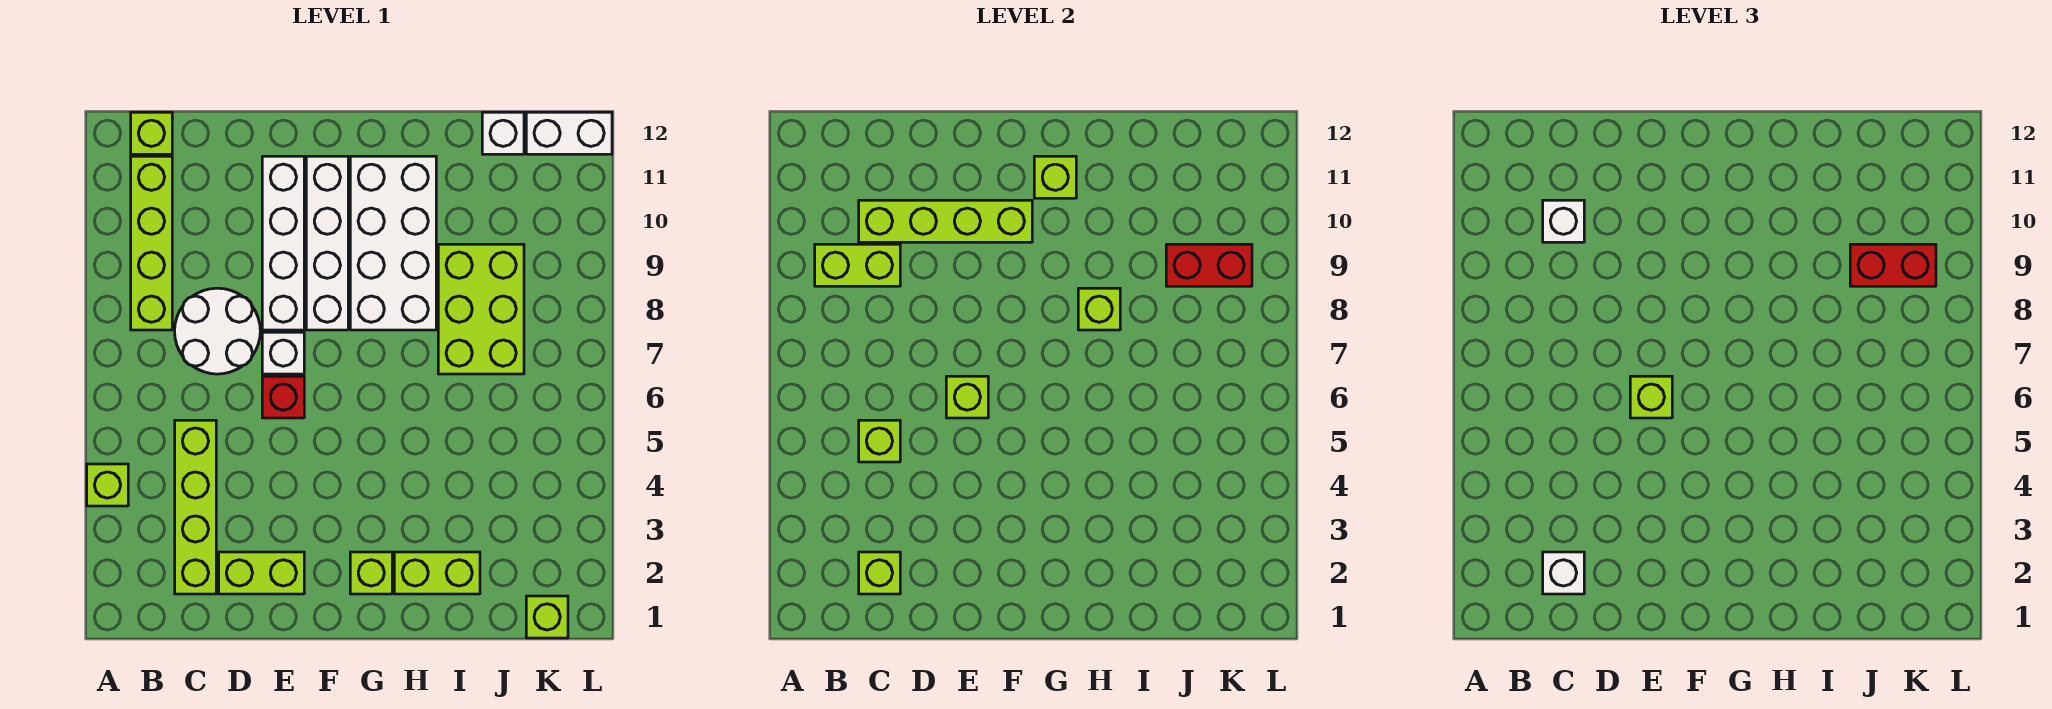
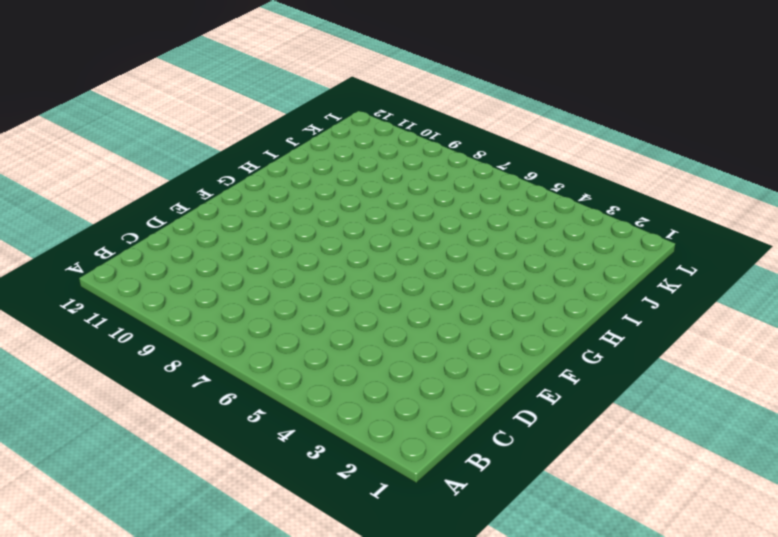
none -> lime brick A4 level 1
none -> lime brick B8:B11 level 1
none -> lime brick B12 level 1

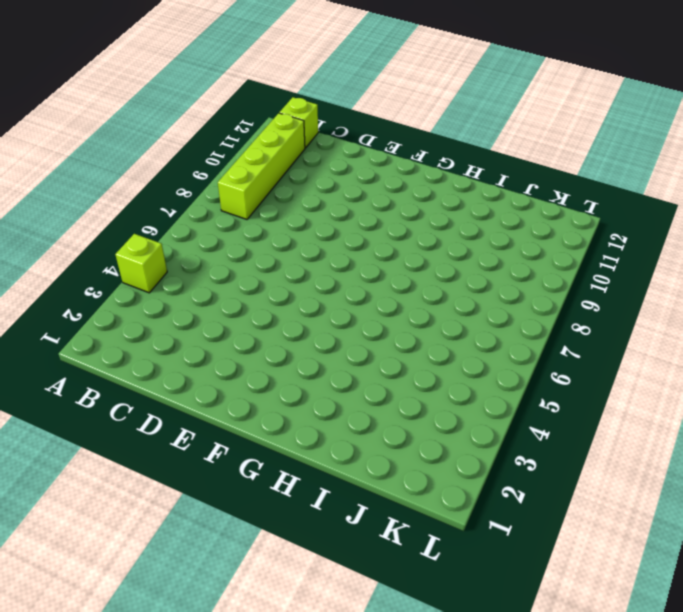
none -> lime brick C2:C5 level 1
none -> white round brick C7:D8 level 1
none -> lime brick D2:E2 level 1

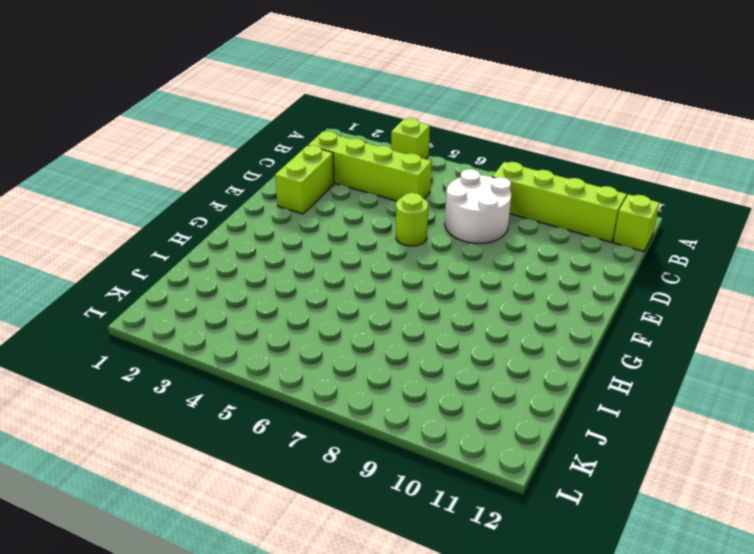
lime round brick E6 level 1 -> red brick E6 level 1
none -> white brick E7 level 1
none -> white brick E8:E11 level 1
none -> white brick F8:F11 level 1

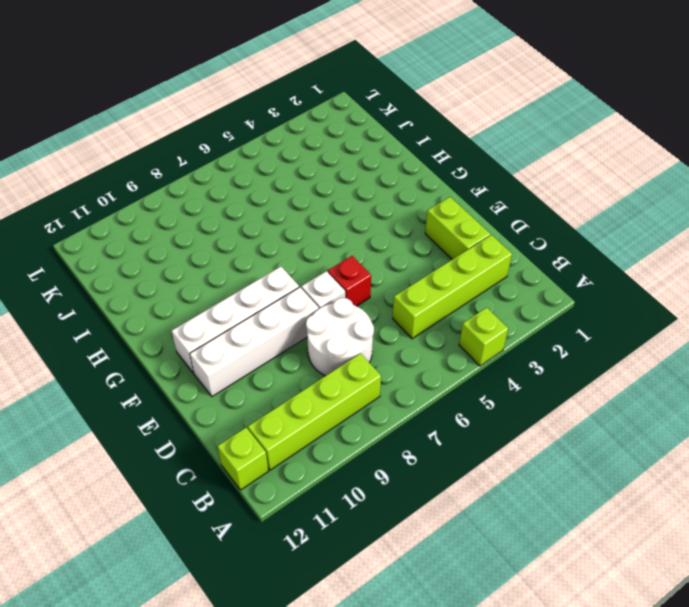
none -> lime brick G2 level 1
none -> white brick G8:H11 level 1
none -> lime brick H2:I2 level 1

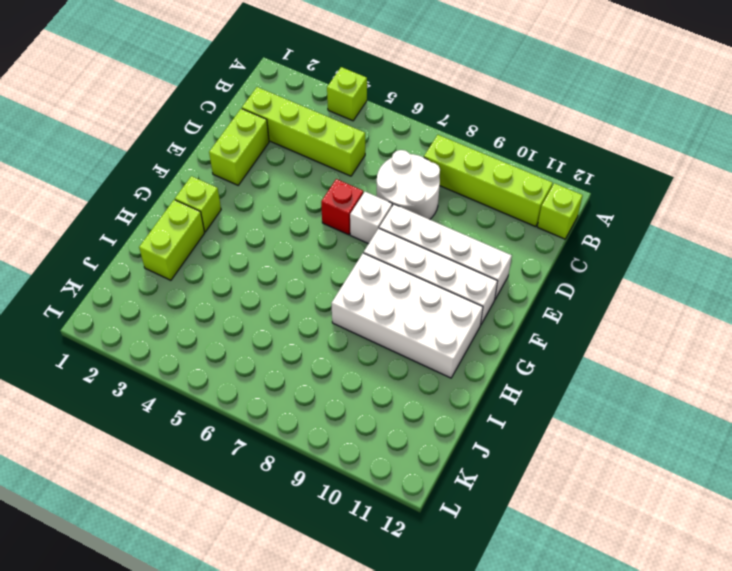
none -> lime brick I7:J9 level 1
none -> white brick J12 level 1
none -> lime brick K1 level 1

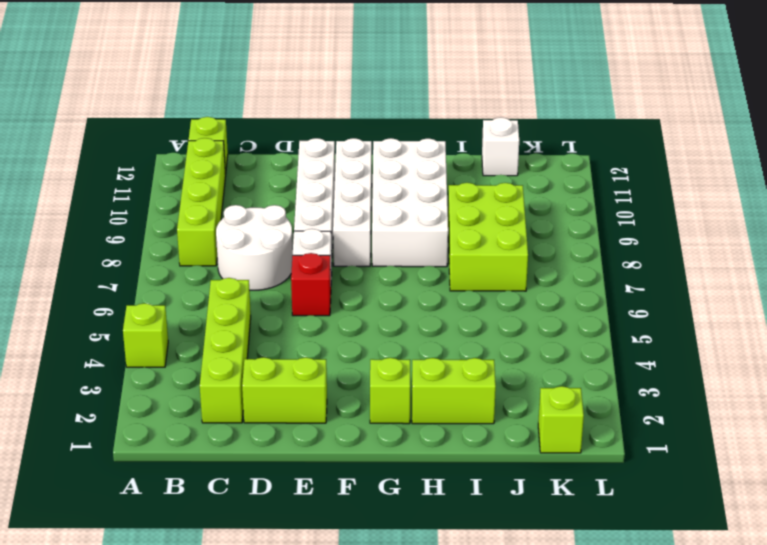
none -> white brick K12:L12 level 1
none -> lime brick B9:C9 level 2
none -> lime brick C2 level 2

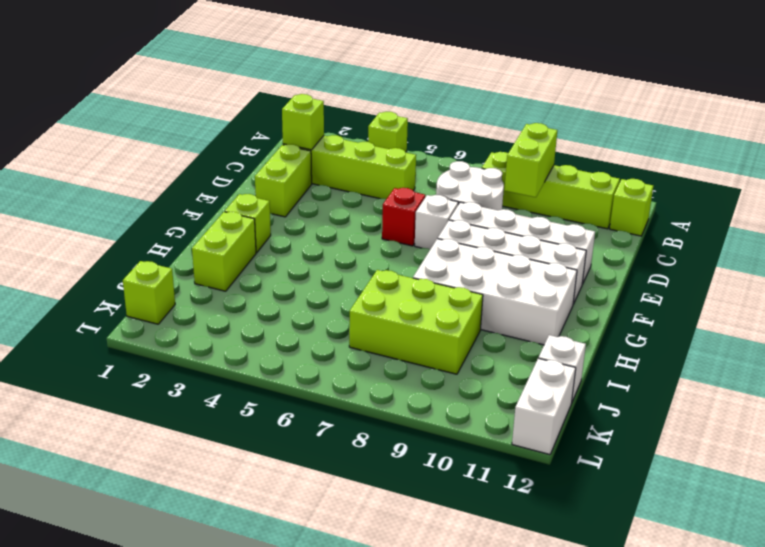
none -> lime brick C5 level 2
none -> lime brick C10:F10 level 2
none -> lime brick E6 level 2

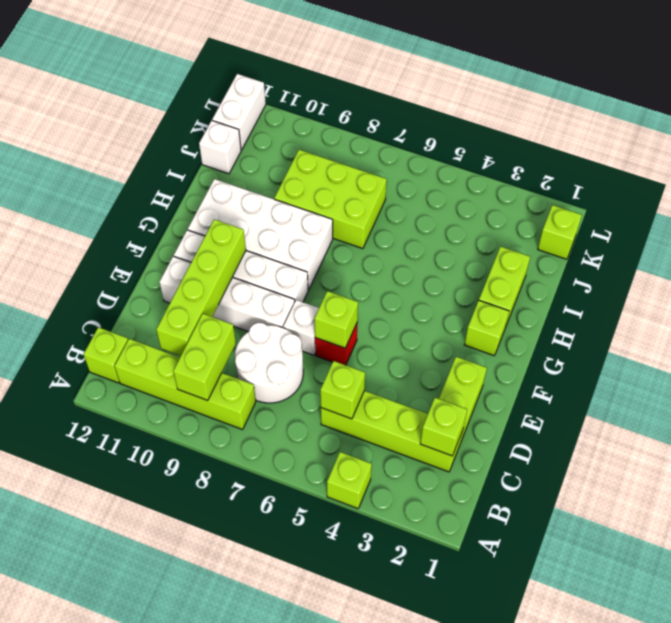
none -> lime brick G11 level 2
none -> lime brick H8 level 2
none -> red brick J9:K9 level 2

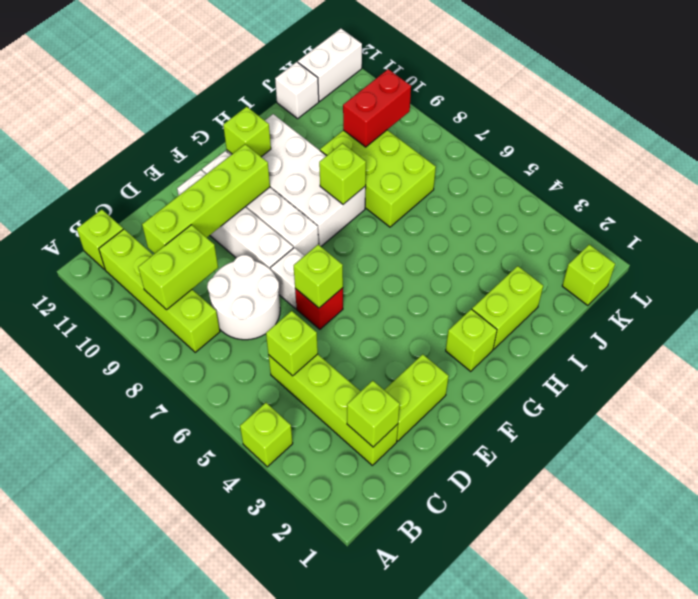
none -> white brick C2 level 3
none -> white brick C10 level 3
none -> lime brick E6 level 3

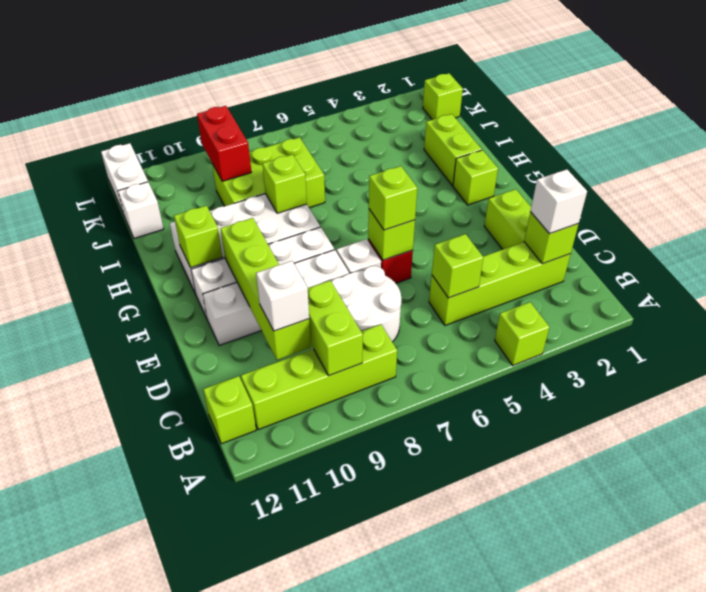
none -> red brick J9:K9 level 3

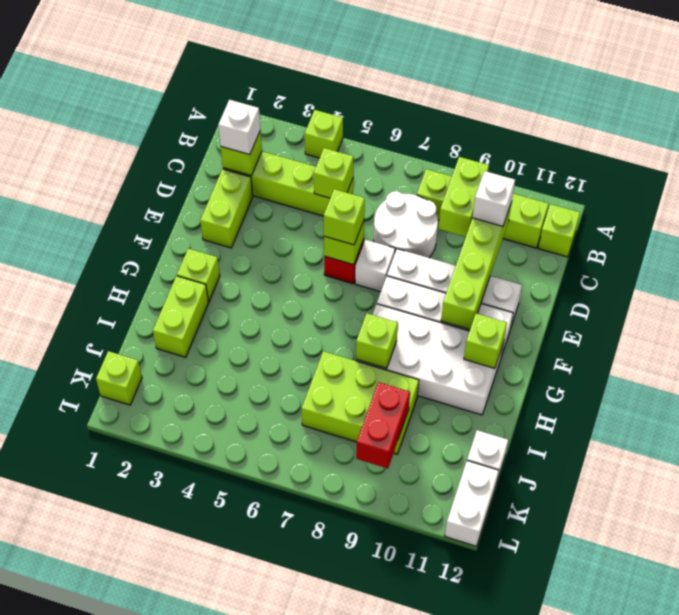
none -> red brick J9:K9 level 3

